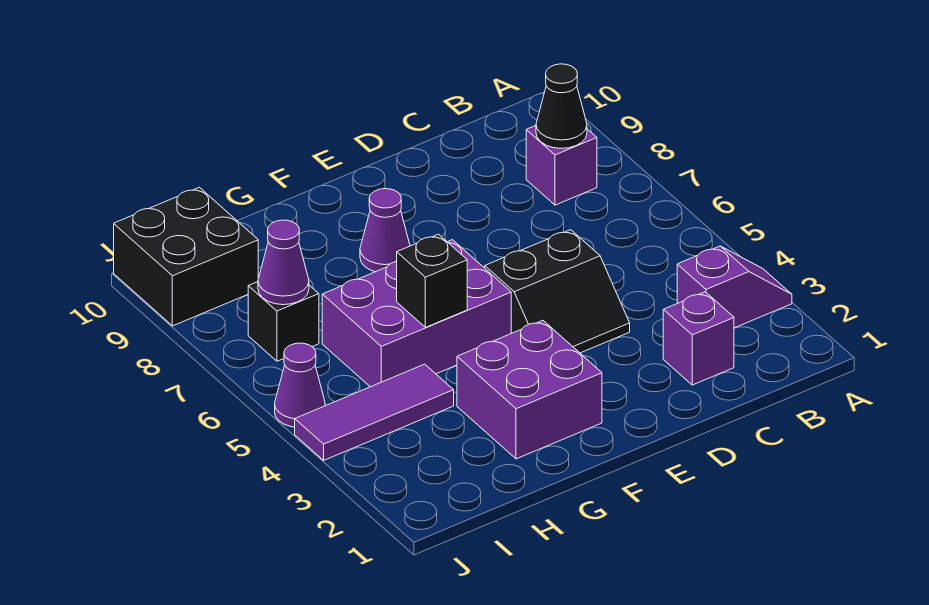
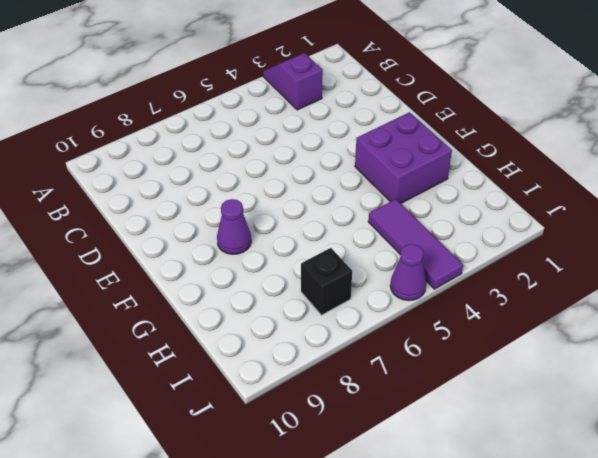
none -> purple brick B8 level 1
none -> purple brick C2 level 1
none -> black slope D4:E5 level 1 top 5

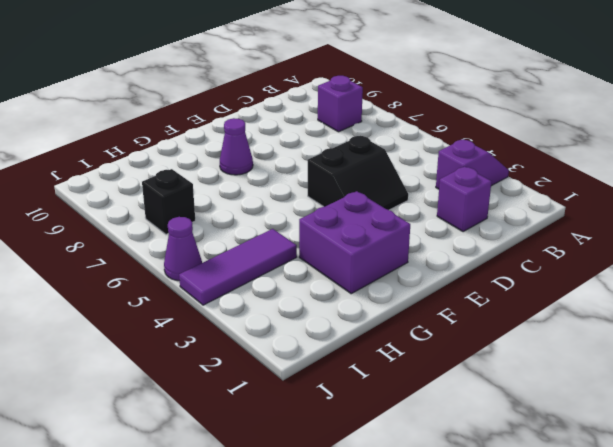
none -> purple brick F5:H6 level 1
none -> black brick I9:J10 level 1
none -> black cone B8 level 2

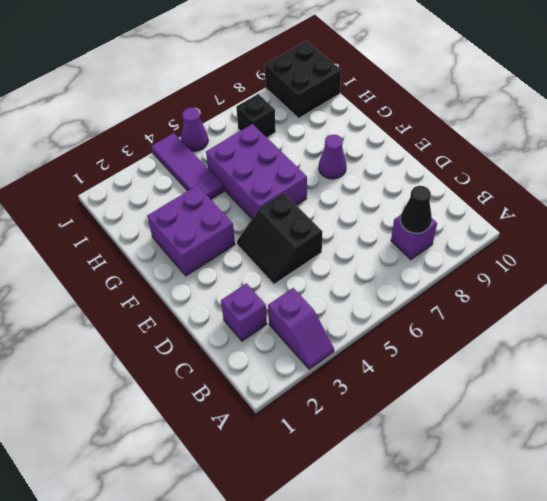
none -> black brick G5 level 2
none -> purple cone I7 level 2

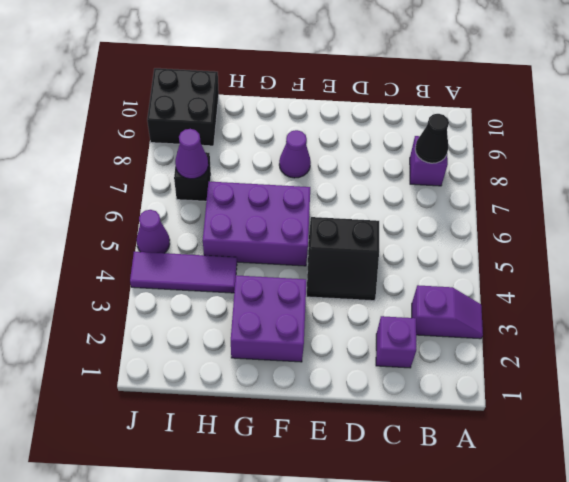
none -> black brick G5 level 2

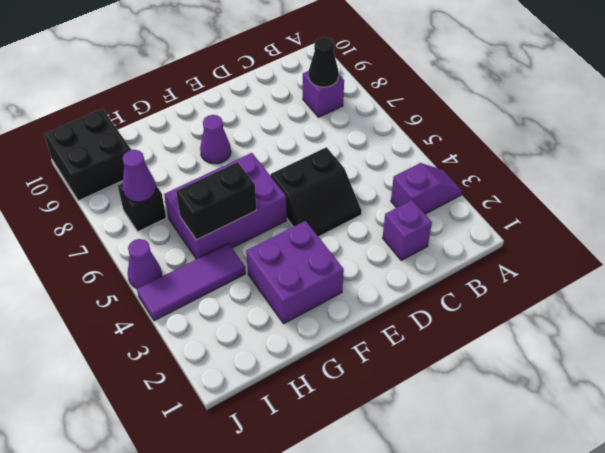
black brick G5:H5 level 2 -> black brick G5 level 2

